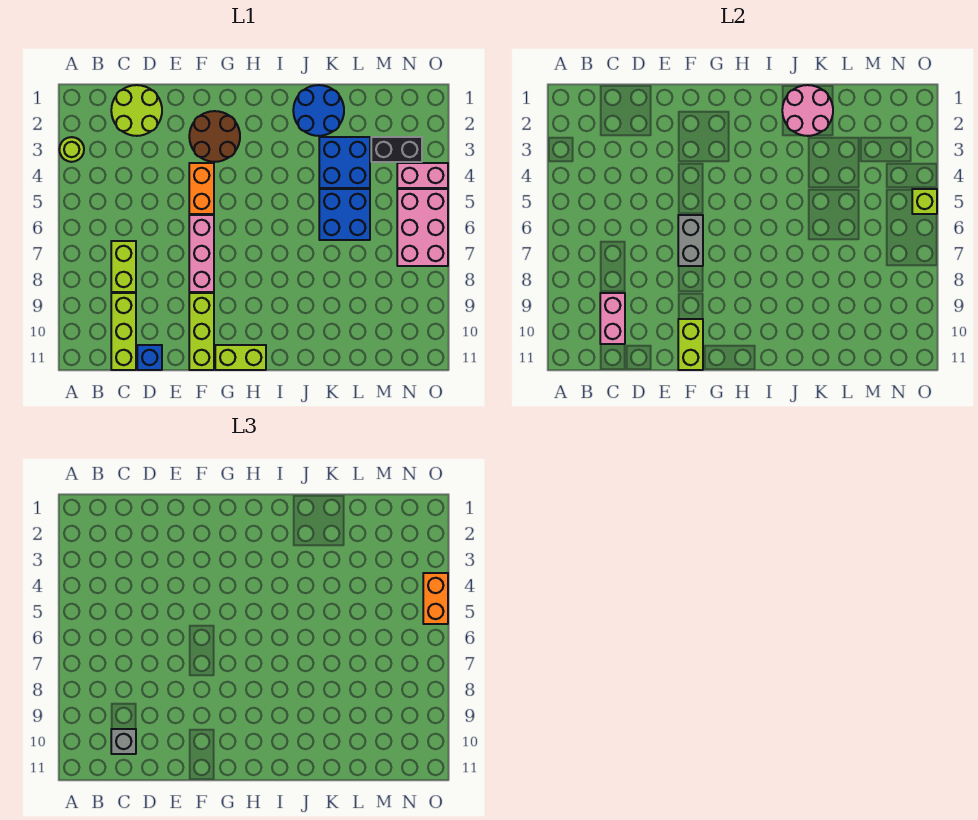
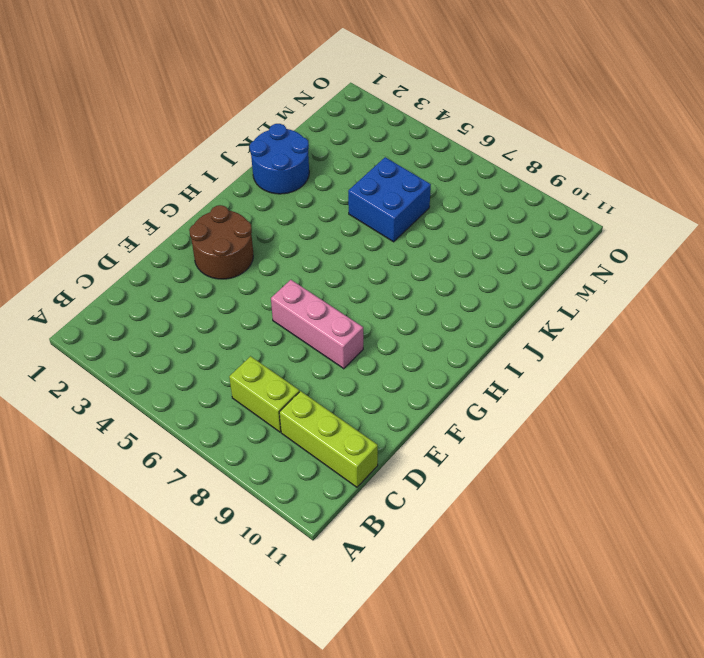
none -> lime round brick A3 level 1
none -> lime round brick C1:D2 level 1
none -> blue brick D11 level 1

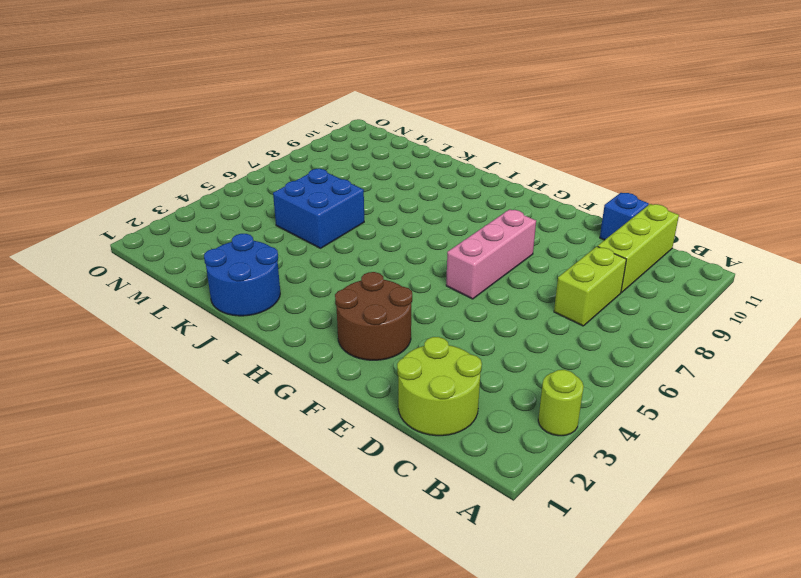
none -> orange brick F4:F5 level 1
none -> lime brick F9:F11 level 1
none -> lime brick G11:H11 level 1

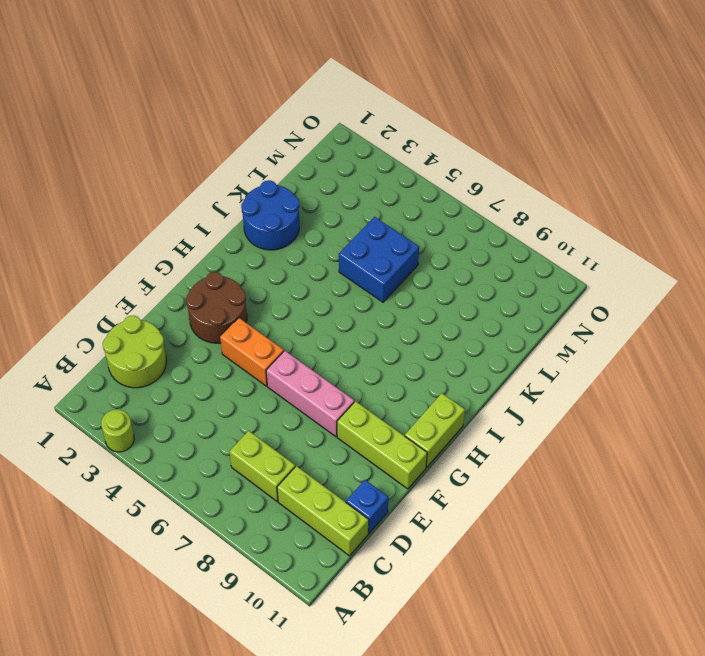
none -> blue brick K3:L4 level 1
none -> black brick M3:N3 level 1
none -> pink brick N4:O4 level 1

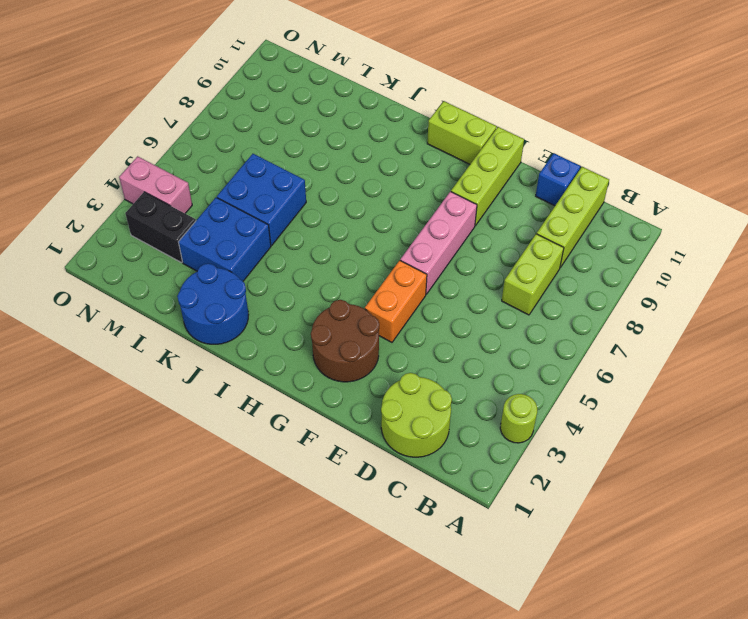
none -> pink brick N5:O7 level 1
none -> pink brick C9:C10 level 2
none -> grey brick F6:F7 level 2

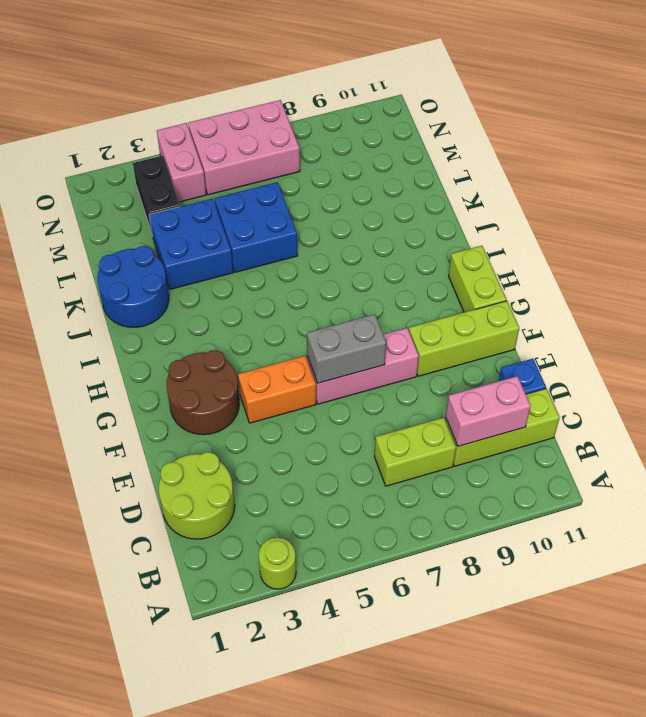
none -> lime brick F10:F11 level 2
none -> pink round brick J1:K2 level 2
none -> lime brick O5 level 2

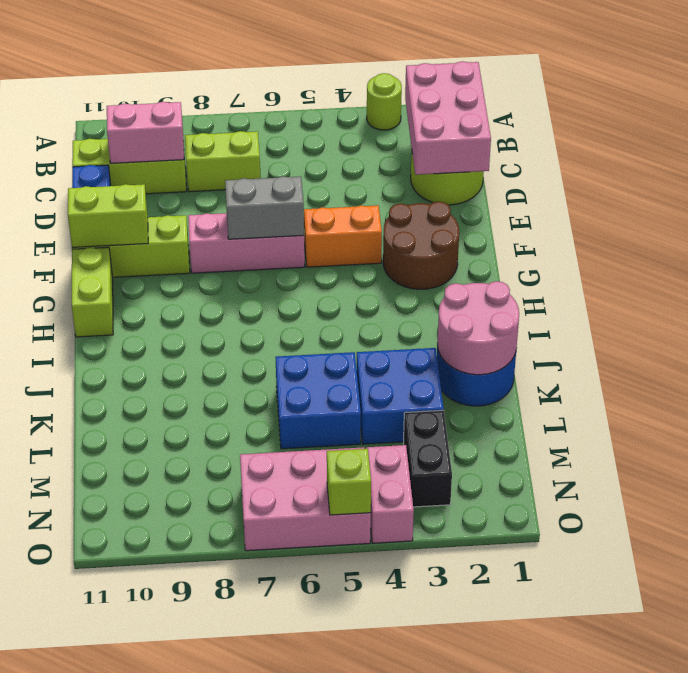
pink brick B1:D2 level 2 -> none
none -> grey brick C10 level 3
none -> orange brick O4:O5 level 3

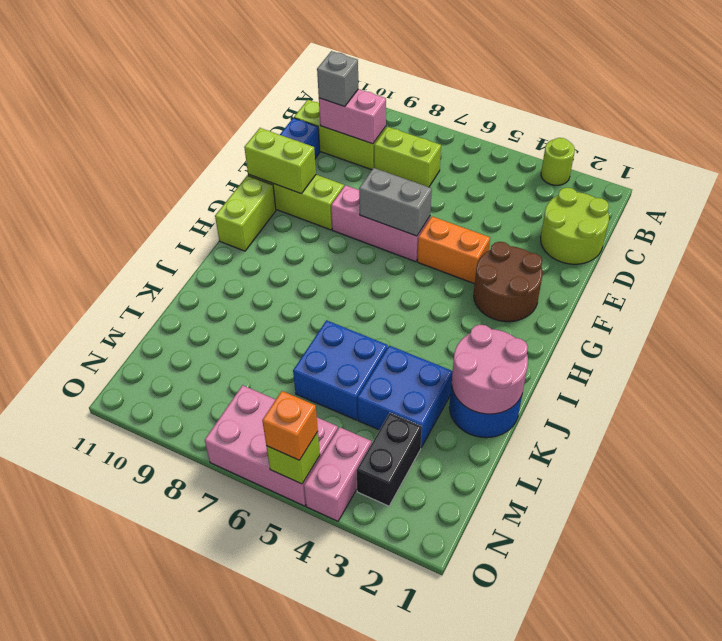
orange brick O5 level 3 -> orange brick O4:O5 level 3

